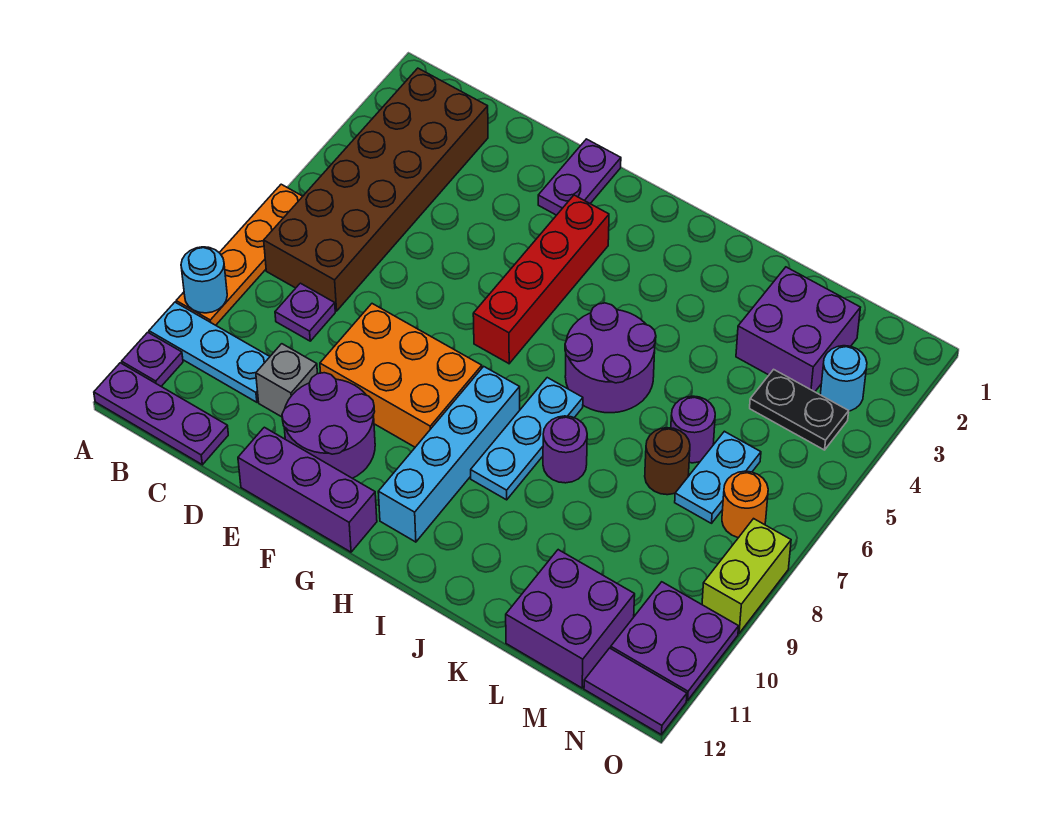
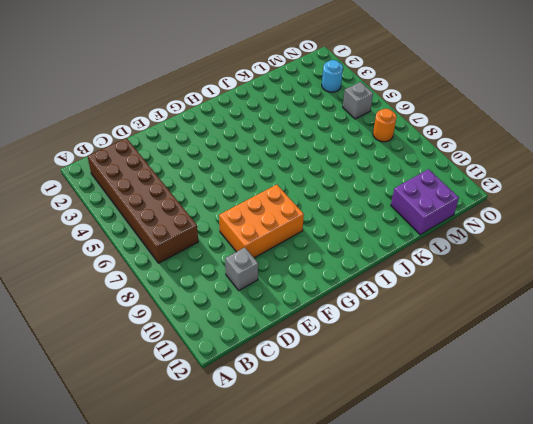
grey brick N5 level 1 -> none
none -> orange plate A6:A9 level 1
none -> cyan plate A10:C10 level 1
none -> purple plate A11 level 1

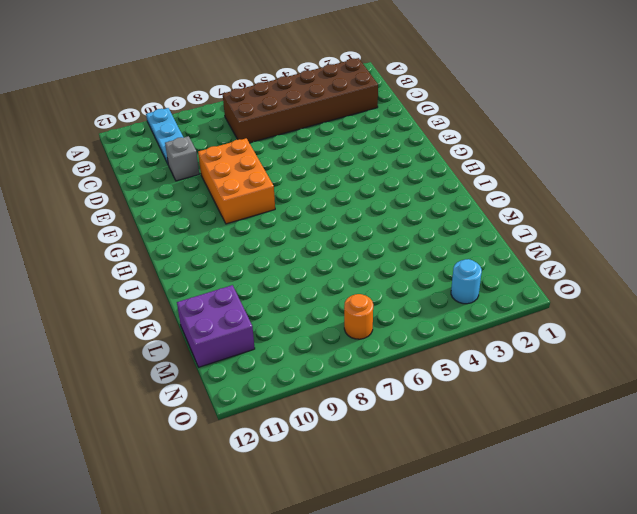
none -> orange plate A6:A9 level 1
none -> purple plate A11 level 1
none -> purple plate A12:C12 level 1

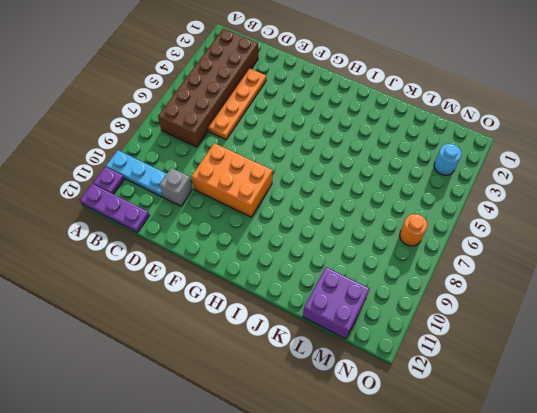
orange plate D3:D6 level 1 -> orange plate A6:A9 level 1
none -> purple plate C8 level 1
none -> purple round brick E10:F11 level 1
none -> purple brick E12:G12 level 1

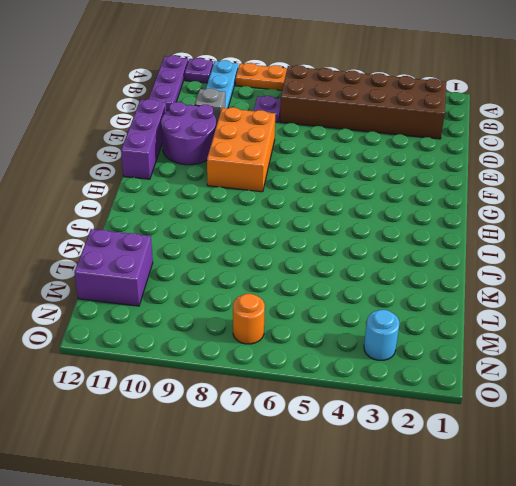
none -> purple plate F1:F2 level 1
none -> red brick G3:G6 level 1
none -> cyan brick H8:H11 level 1

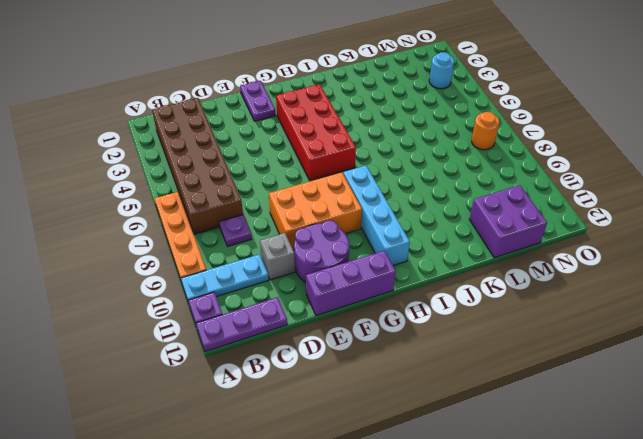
red brick G3:H6 level 1 -> red brick G3:G6 level 1
none -> purple round brick I5:J6 level 1
none -> cyan plate I7:I9 level 1
none -> purple round brick J8 level 1

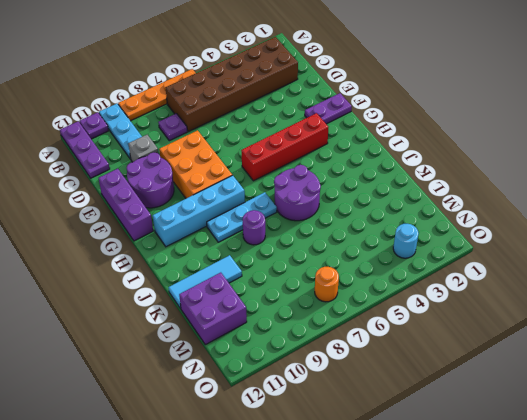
cyan tile K10:K12 level 1 -> none
none -> purple brick L2:M3 level 1
none -> purple round brick L6 level 1
none -> brown round brick L7 level 1

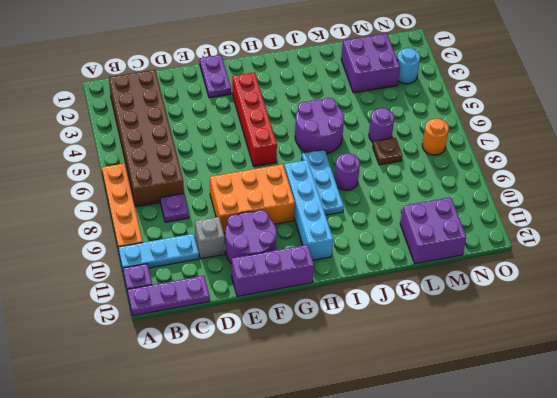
brown plate L7 level 1 -> brown round brick L7 level 1
none -> black plate M4:N4 level 1
none -> cyan plate M6:M7 level 1
none -> purple plate N10:O11 level 1

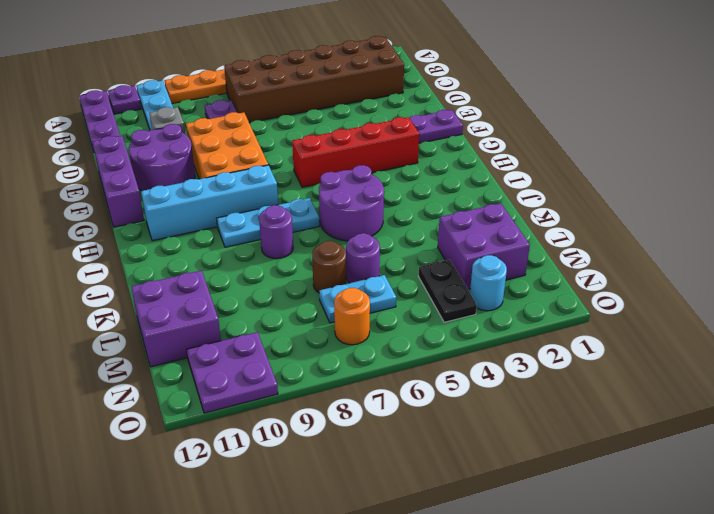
none -> purple tile N12:O12 level 1
none -> lime brick O8:O9 level 1
none -> cyan round brick A9 level 2

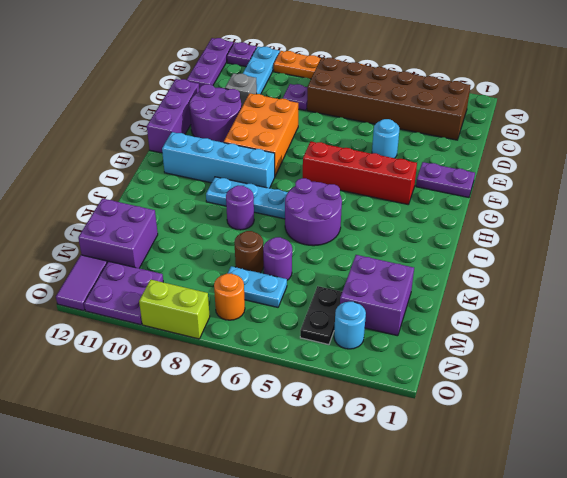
cyan round brick E4 level 1 -> cyan round brick A9 level 2

